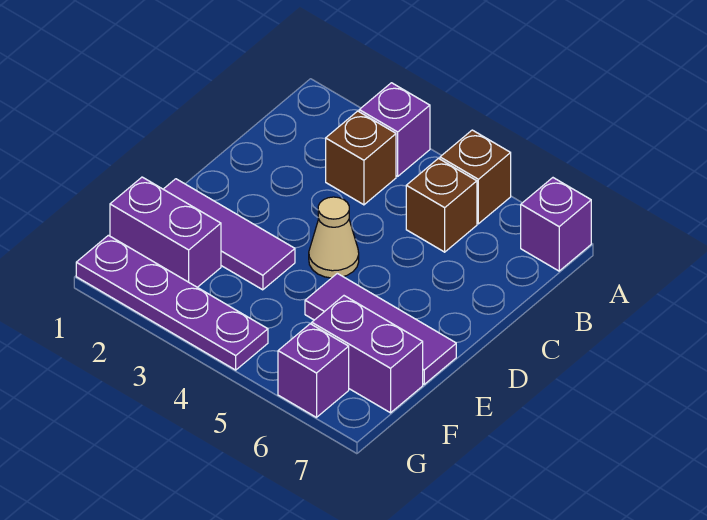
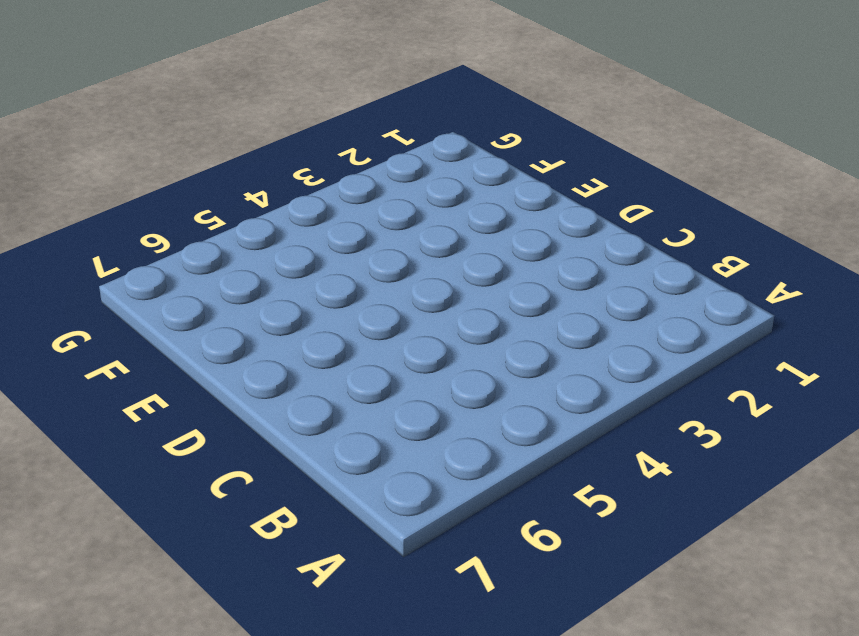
none -> purple brick A3 level 1
none -> brown brick A5 level 1
none -> purple brick A7 level 1

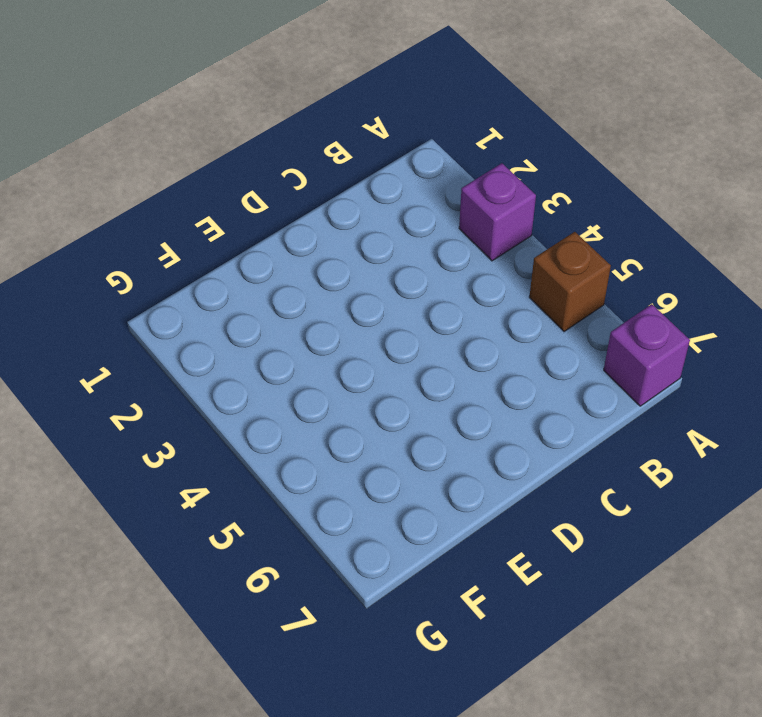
none -> brown brick B3 level 1
none -> brown brick B5 level 1
none -> tan cone D4 level 1

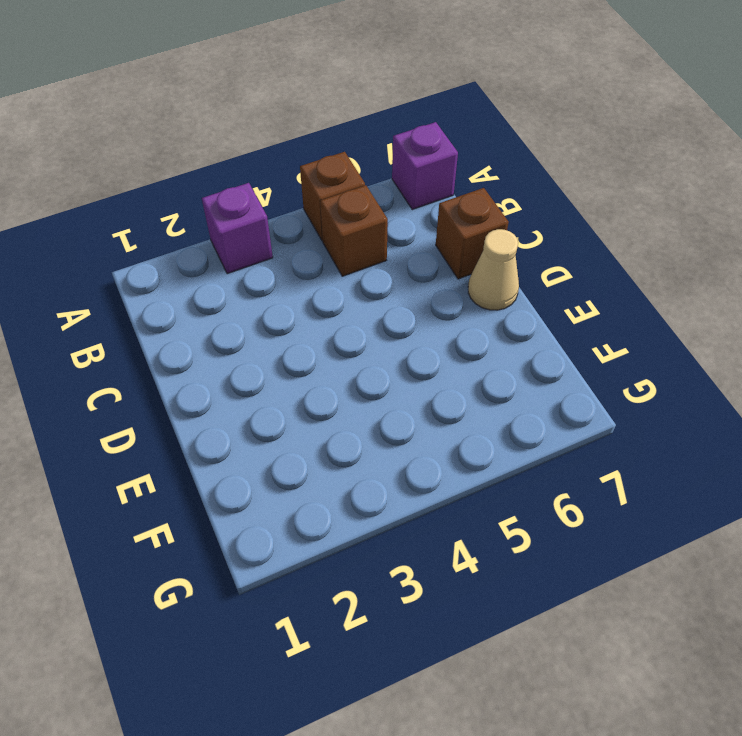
brown brick C7 level 1 -> brown brick B3 level 1
tan cone D7 level 1 -> tan cone D4 level 1
none -> purple tile E1:E3 level 1
none -> purple tile E5:E7 level 1
none -> purple brick F1:F2 level 1

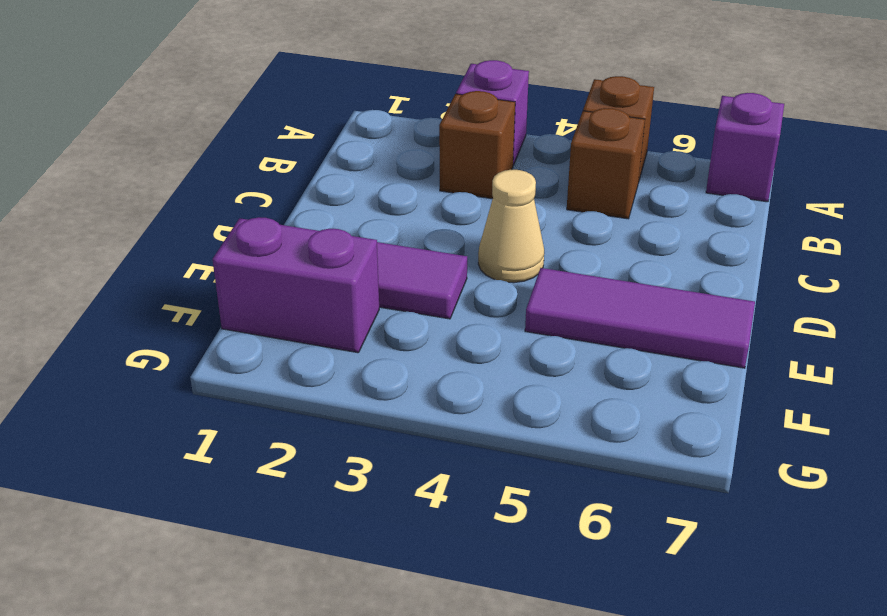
none -> purple brick F6:F7 level 1
none -> purple plate G1:G4 level 1
none -> purple brick G6 level 1

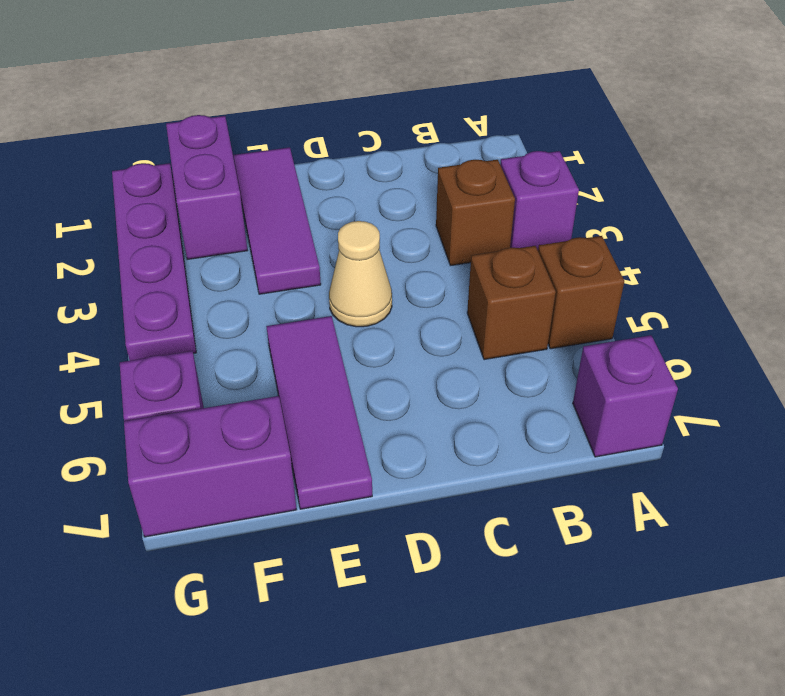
purple brick F7:G7 level 1 -> purple brick F6:F7 level 1

